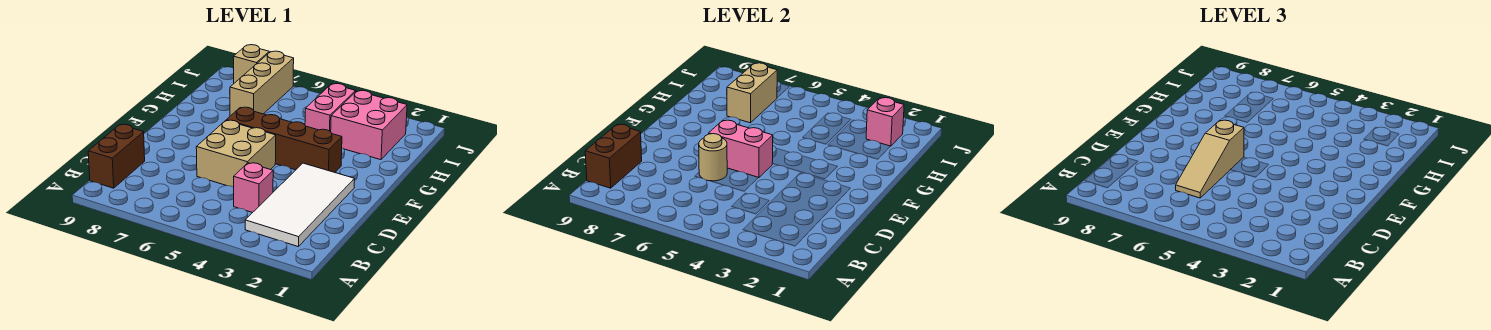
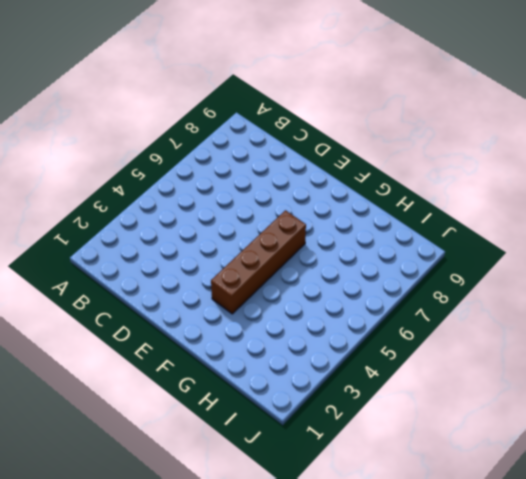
none -> white tile B2:E3 level 1
none -> brown brick B9:C9 level 1
none -> pink brick C4 level 1

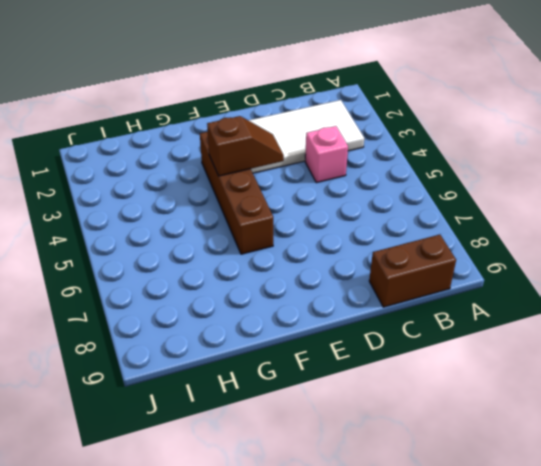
brown slope E4:F4 level 2 top F -> none
none -> tan brick D5:E6 level 1
none -> pink brick H2:I3 level 1
none -> pink brick H4:I4 level 1

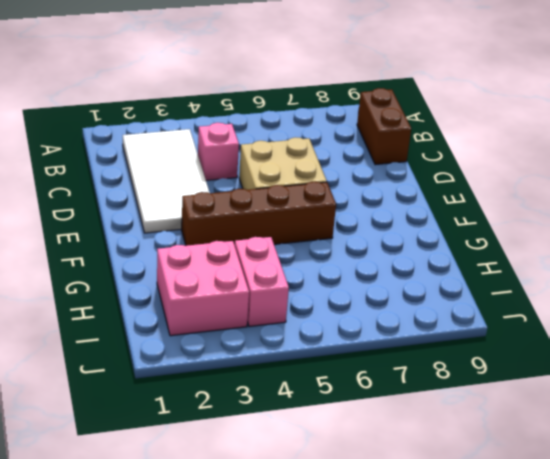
none -> tan brick H7:J7 level 1
none -> tan brick J8 level 1
none -> brown brick B9:C9 level 2

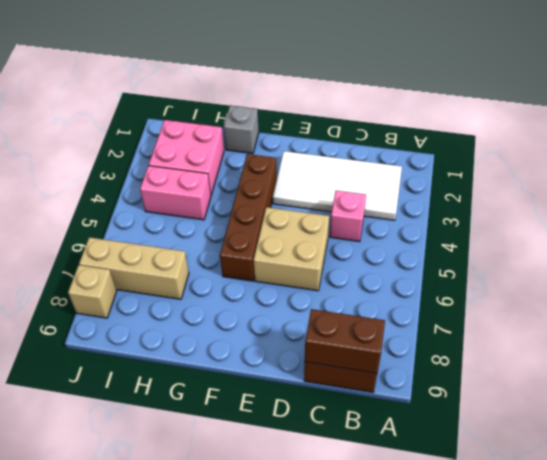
grey brick G1 level 1 -> none
none -> tan round brick D6 level 2
none -> pink brick E5:E6 level 2
none -> tan brick H7:I7 level 2

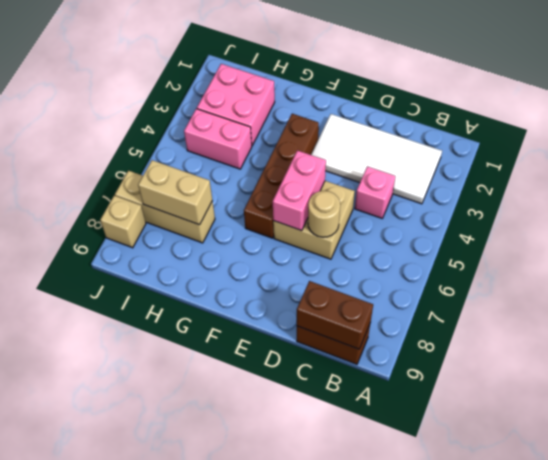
none -> pink brick I2 level 2
none -> tan slope C6:E6 level 3 top E

